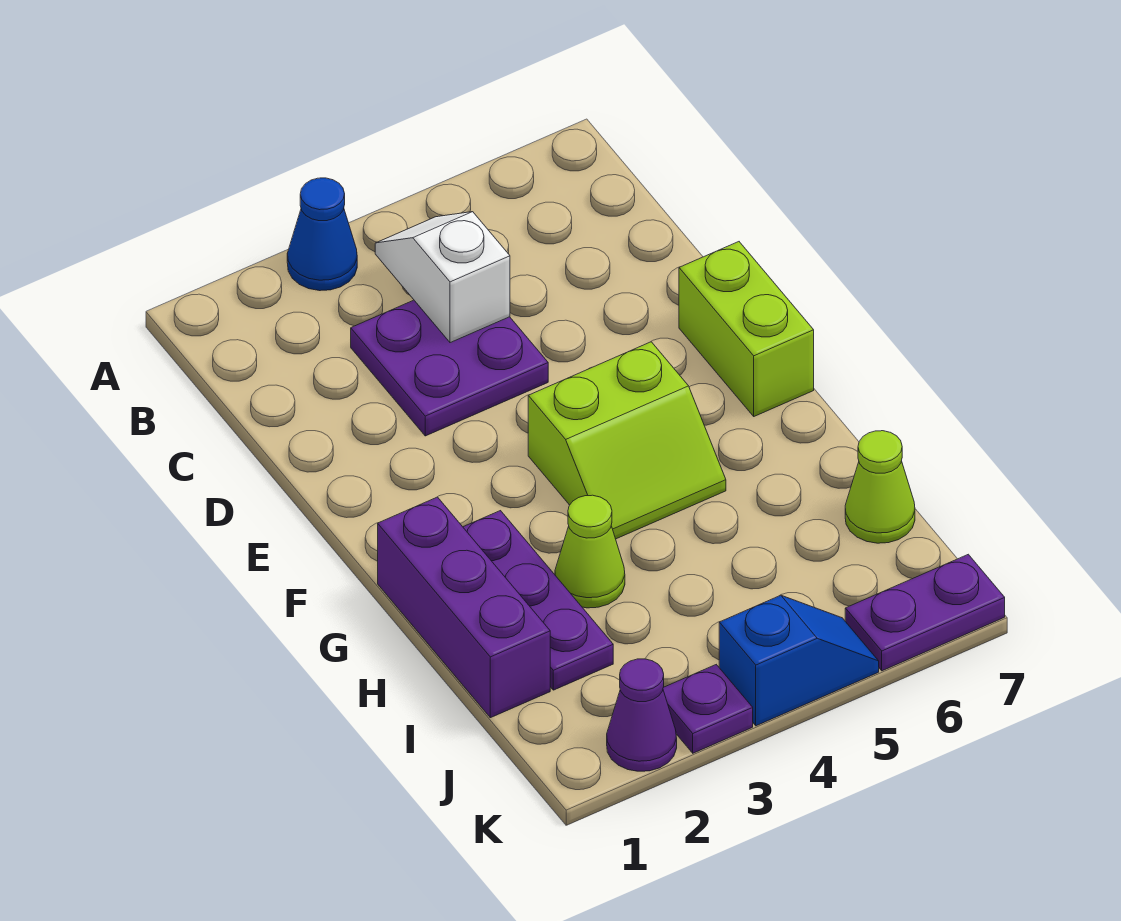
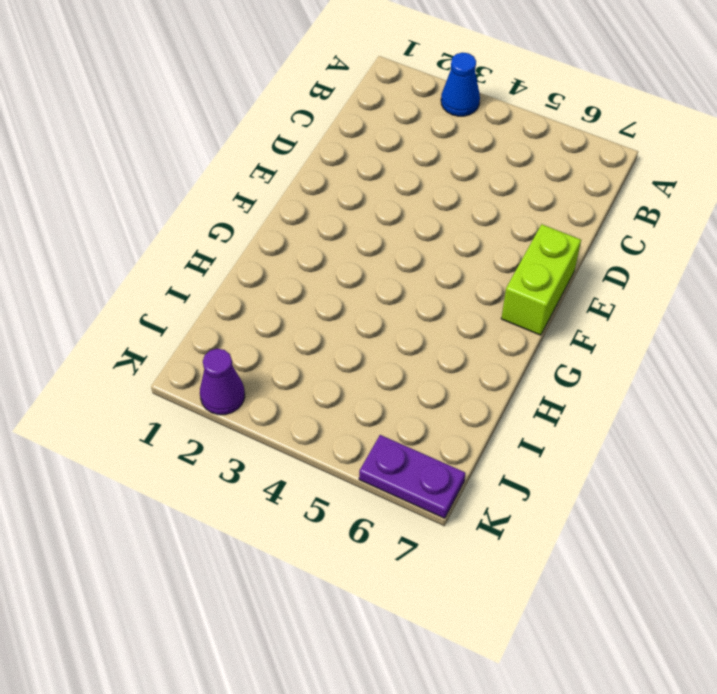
none -> purple plate C3:D4 level 1
none -> lime slope F4:G5 level 1 top F
none -> purple brick G1:I1 level 1

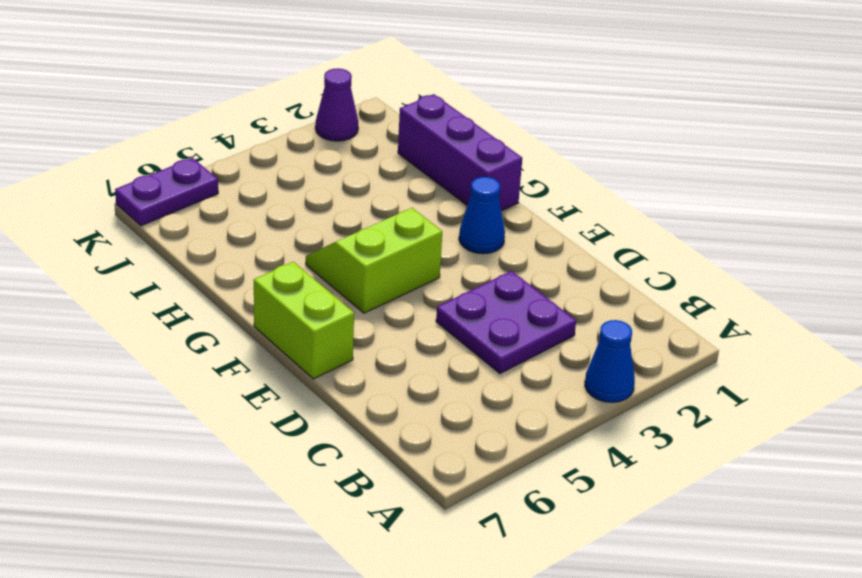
blue cone F2 level 1 -> none
none -> purple plate G2:I2 level 1
none -> lime cone H3 level 1
none -> lime cone I7 level 1

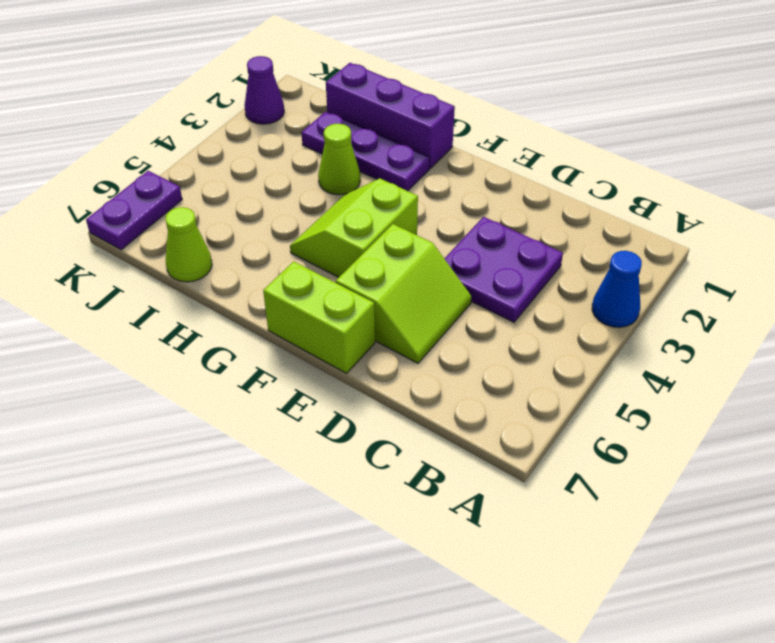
lime slope D5:E6 level 1 top E -> none
none -> purple plate K3 level 1
none -> blue slope K4:K5 level 1 top 4
none -> white slope B4:C4 level 2 top C

